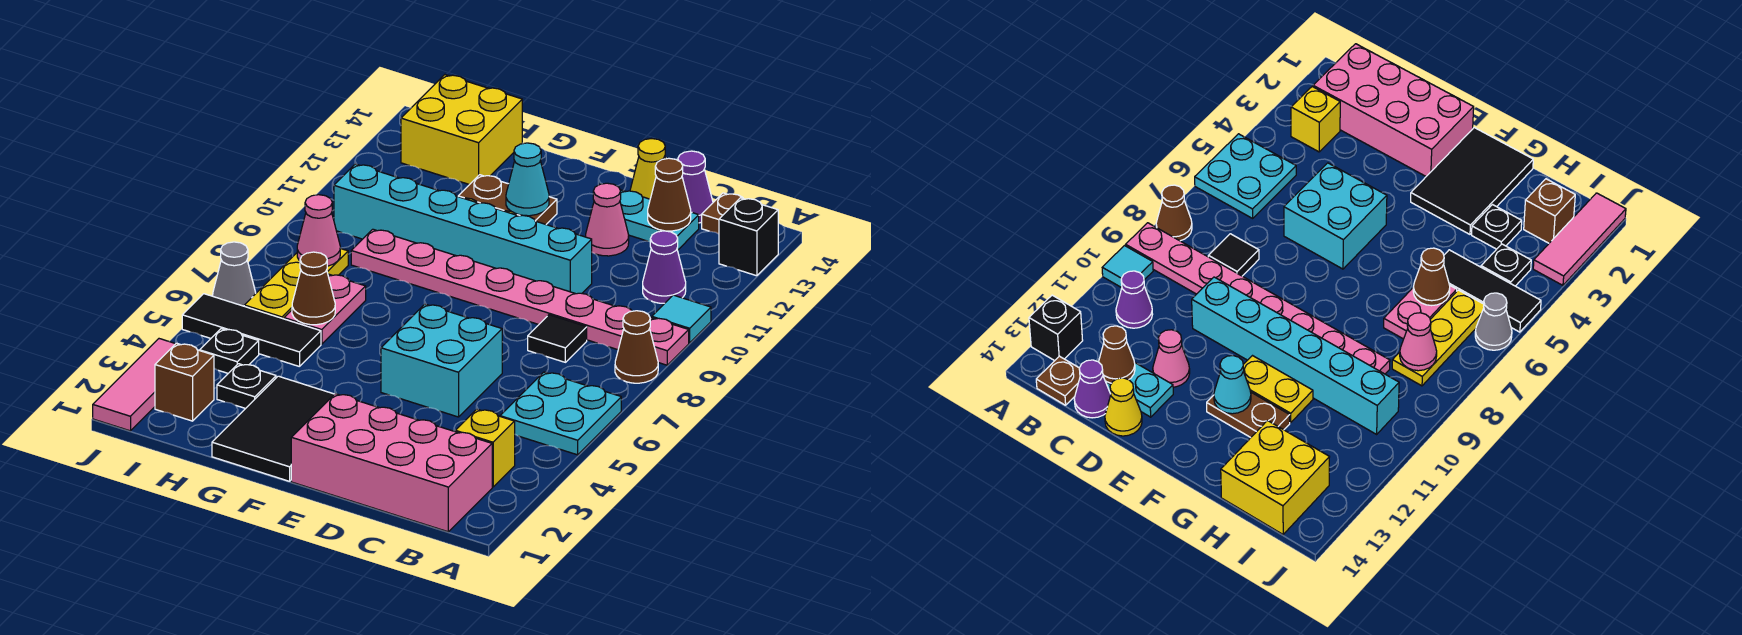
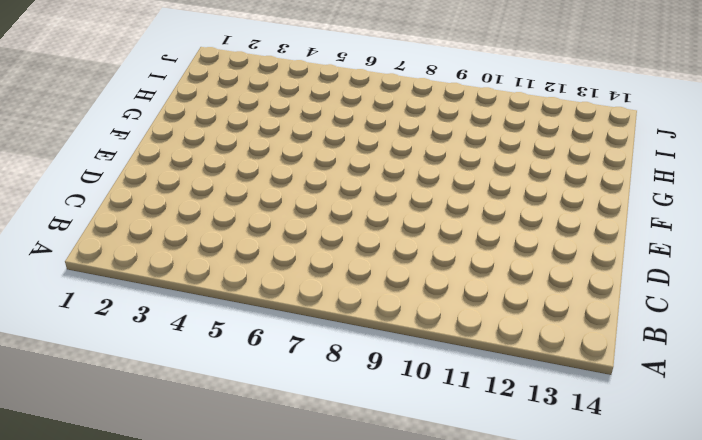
none -> cyan plate A5:B6 level 1
none -> brown cone A8 level 1
none -> pink plate A9:H9 level 1
none -> cyan tile A10 level 1

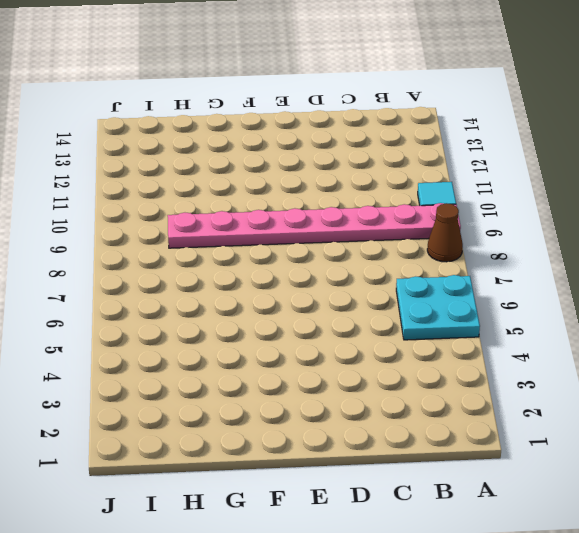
none -> black brick A13 level 1
none -> pink brick B1:E2 level 1
none -> yellow brick B3 level 1
none -> purple cone B11 level 1

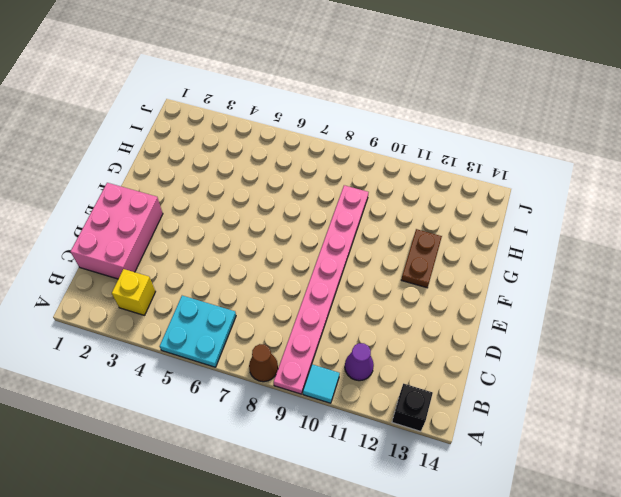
pink brick C1:E2 level 1 -> pink brick B1:E2 level 1
none -> brown plate B14 level 1
none -> black tile C8 level 1
none -> cyan plate C13:D13 level 1
none -> purple cone C14 level 1

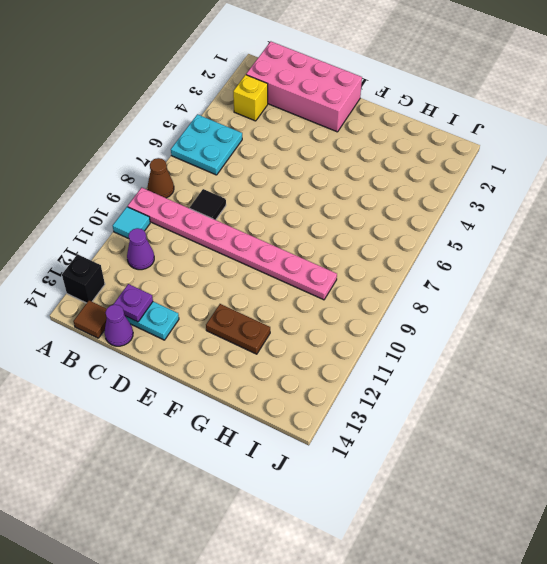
brown tile B14 level 1 -> brown plate B14 level 1
purple plate C13 level 2 -> brown cone C13 level 2
none -> cyan brick D5:E6 level 1
none -> cyan brick D10:I10 level 1
none -> pink cone D12 level 1
none -> yellow cone D14 level 1

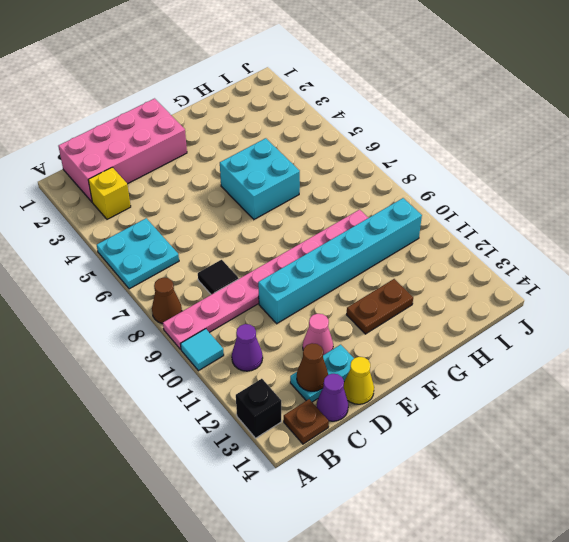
cyan brick F5:G6 level 1 -> cyan brick D5:E6 level 1
none -> black tile F1:G3 level 1
none -> yellow plate F11:G11 level 1
none -> black plate H3 level 1
none -> black tile H5:J5 level 1

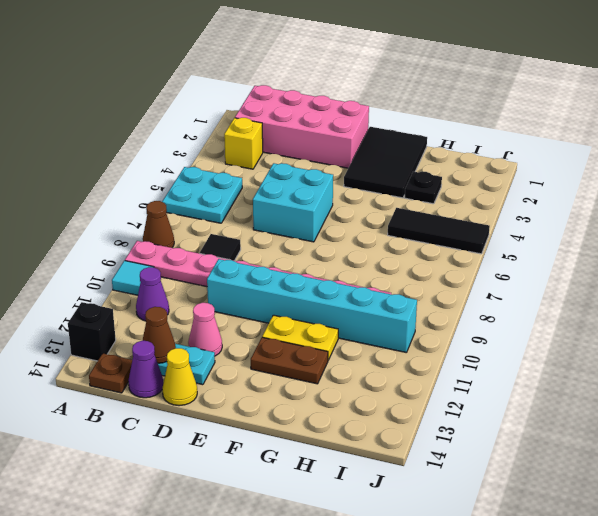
none -> pink plate H6:H7 level 1
none -> yellow brick H13:I14 level 1
none -> brown brick I2 level 1
none -> black plate I4 level 1

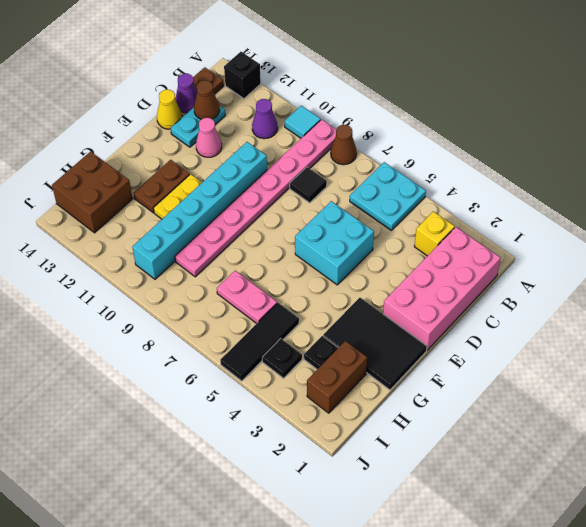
brown brick H2:I2 level 1 -> brown brick I2 level 1
brown brick H13:I14 level 1 -> yellow brick H13:I14 level 1
none -> yellow plate I6:I8 level 1
none -> pink tile J1:J3 level 1
none -> grey cone J6 level 1
none -> cyan cone F12 level 2

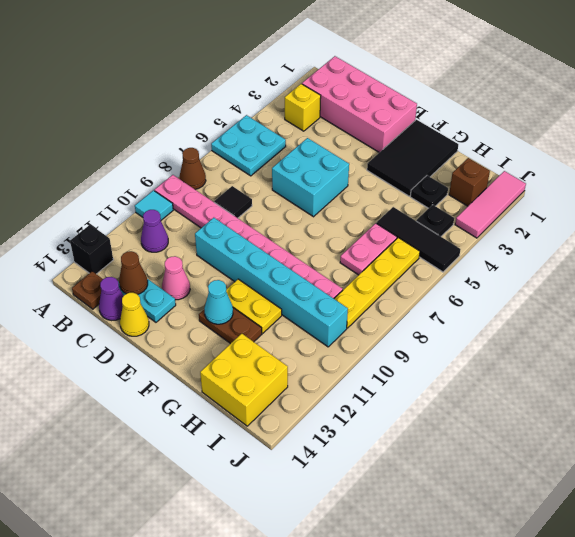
yellow plate I6:I9 level 1 -> yellow plate I6:I8 level 1
none -> grey cone J6 level 1
none -> brown cone H6 level 2
none -> pink cone I8 level 2

